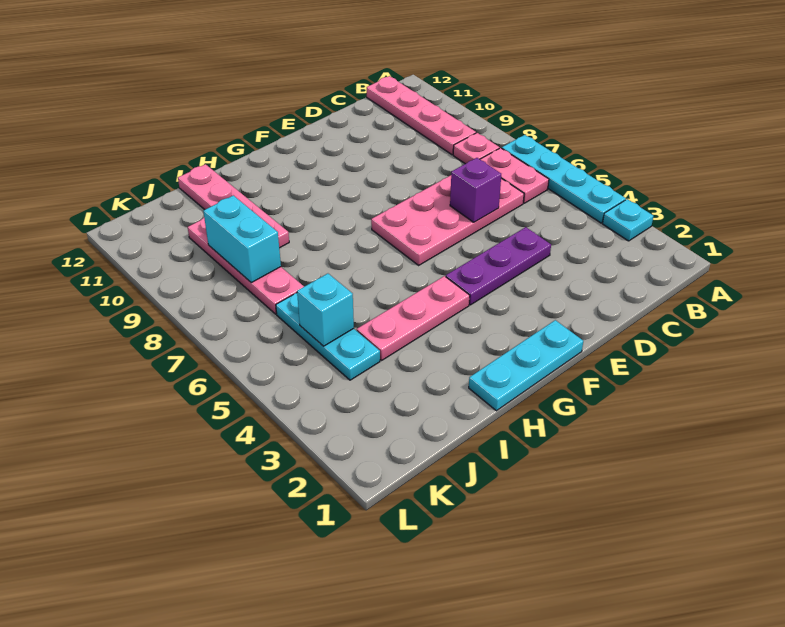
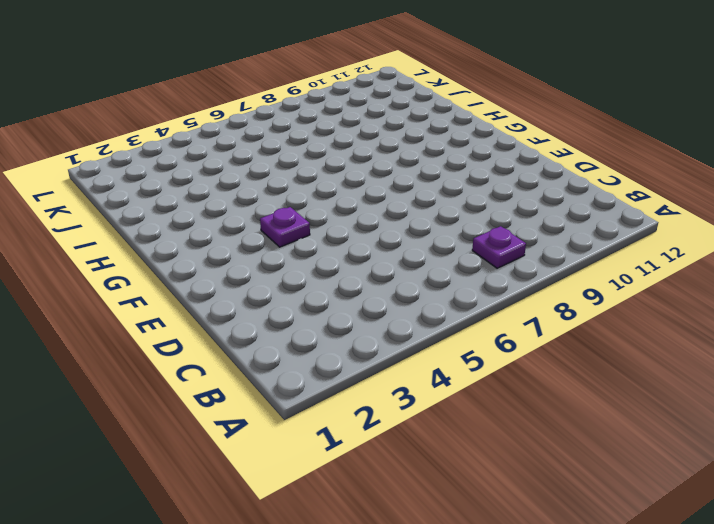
purple plate B8 level 1 -> pink plate B8 level 1
purple plate F4 level 1 -> purple plate D4:F4 level 1
none -> cyan plate A3 level 1
none -> cyan plate A4:A7 level 1
none -> pink plate B6:B7 level 1

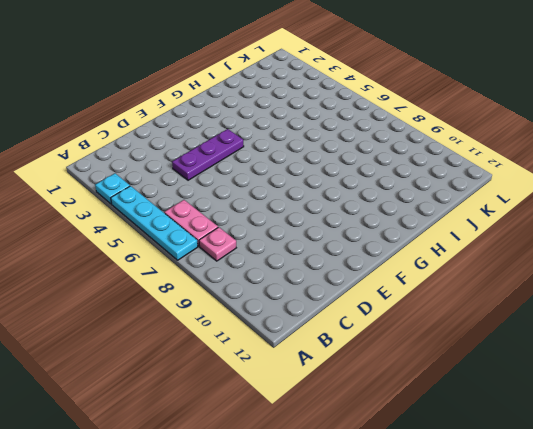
none -> pink plate B9:B12 level 1
none -> pink plate C6:F7 level 1
none -> cyan plate F1:H1 level 1

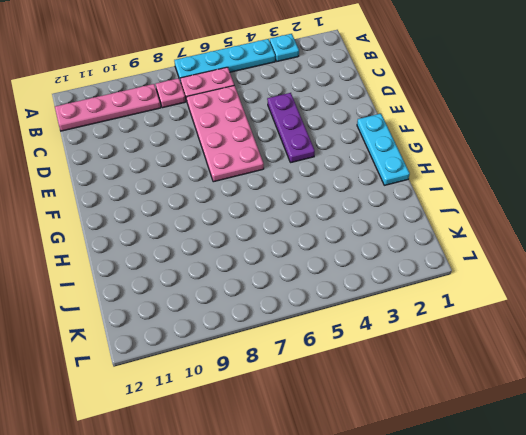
none -> pink plate G4:I4 level 1
none -> pink plate I9:I12 level 1
none -> cyan plate J4:J6 level 1

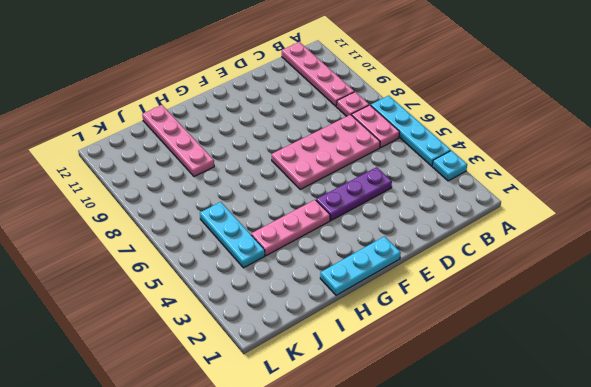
none -> pink plate J7:J10 level 1
none -> purple brick D6 level 2
none -> cyan brick J5 level 2

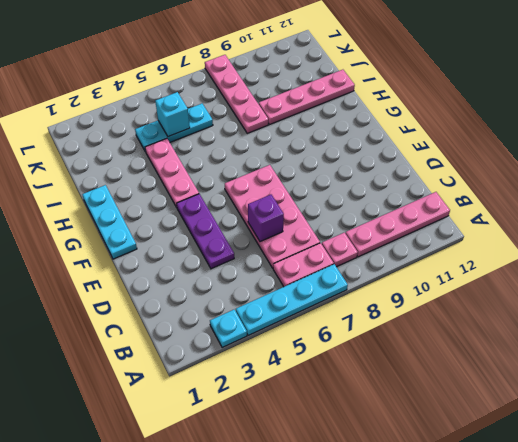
pink plate I8:L8 level 1 -> pink plate J7:J10 level 1
none -> cyan brick J8:J9 level 2

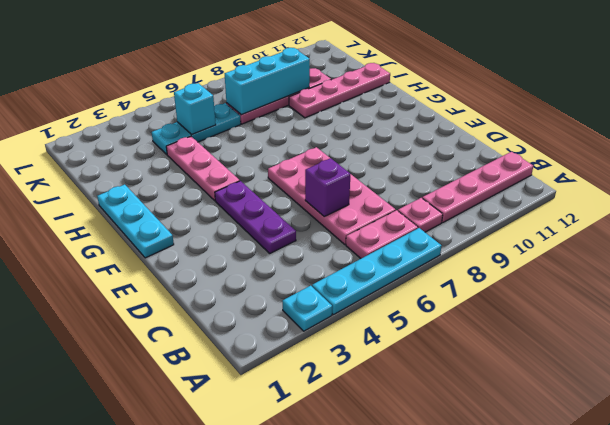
cyan brick J7:J9 level 2 -> cyan brick J8:J9 level 2

